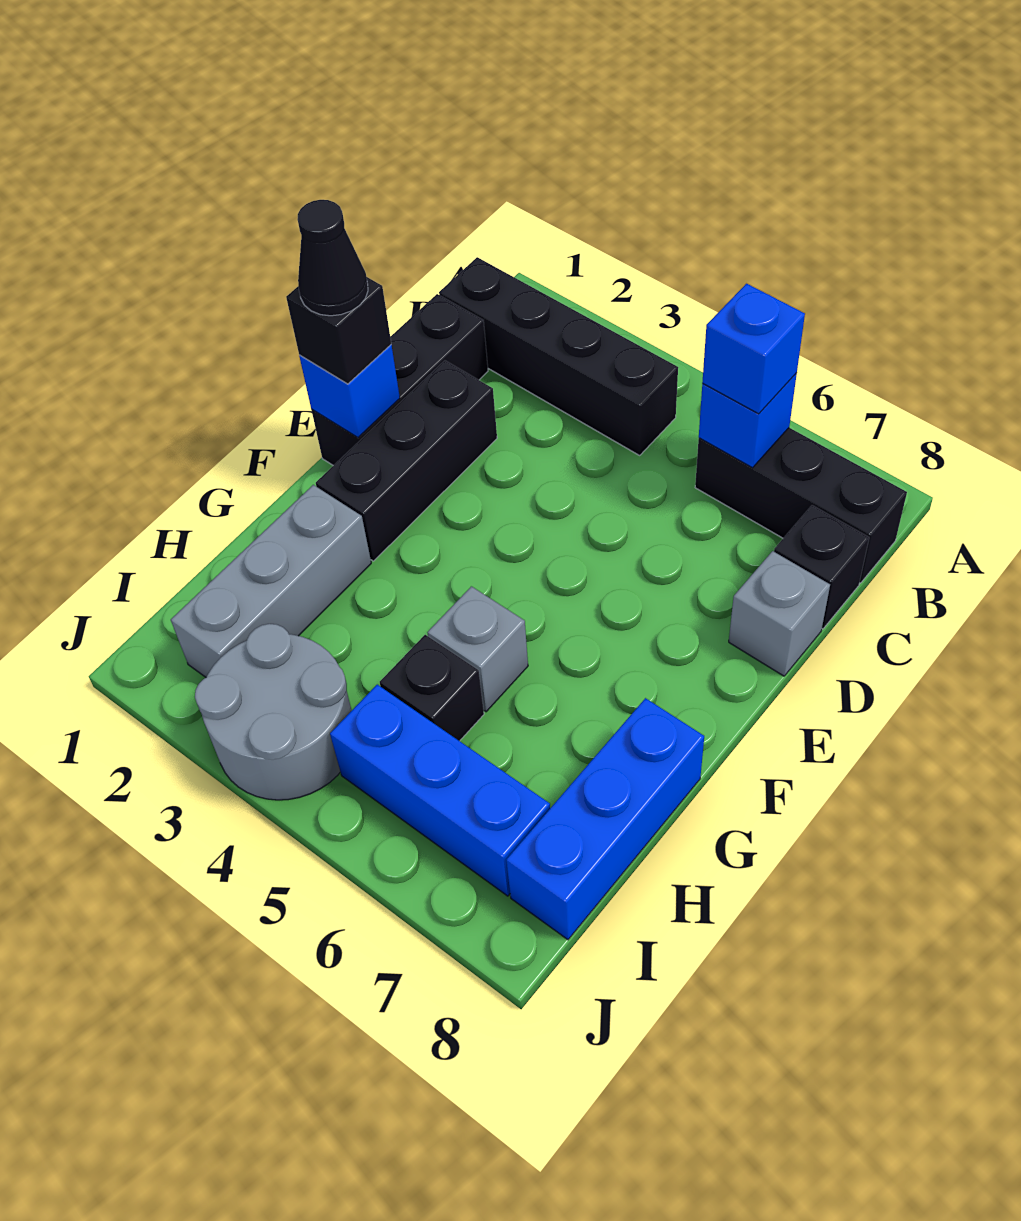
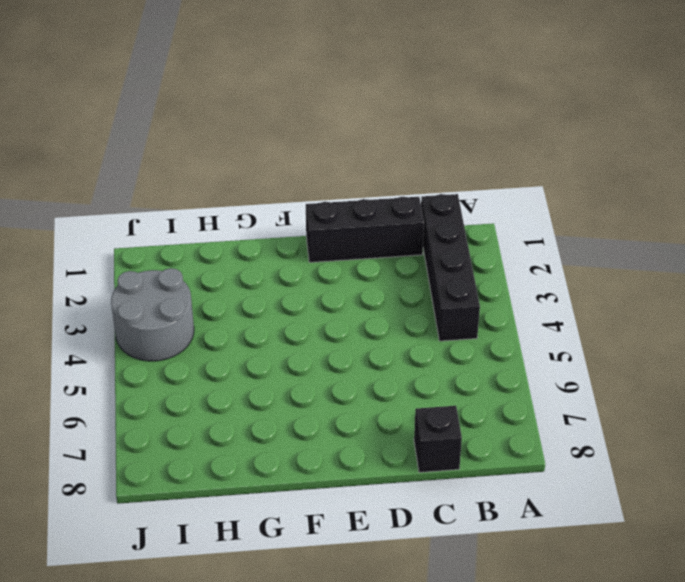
none -> black brick B6:B8 level 1
none -> black brick D2:F2 level 1
none -> grey brick D8 level 1

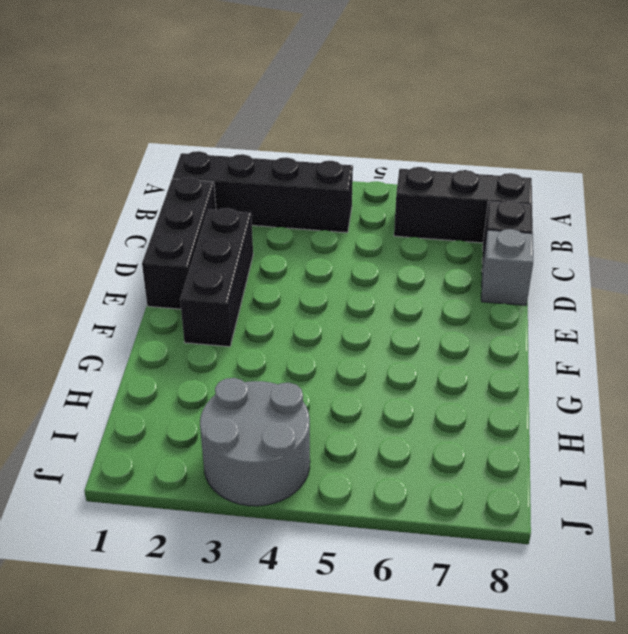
none -> grey brick G2:I2 level 1
none -> grey brick G5 level 1
none -> blue brick G8:I8 level 1

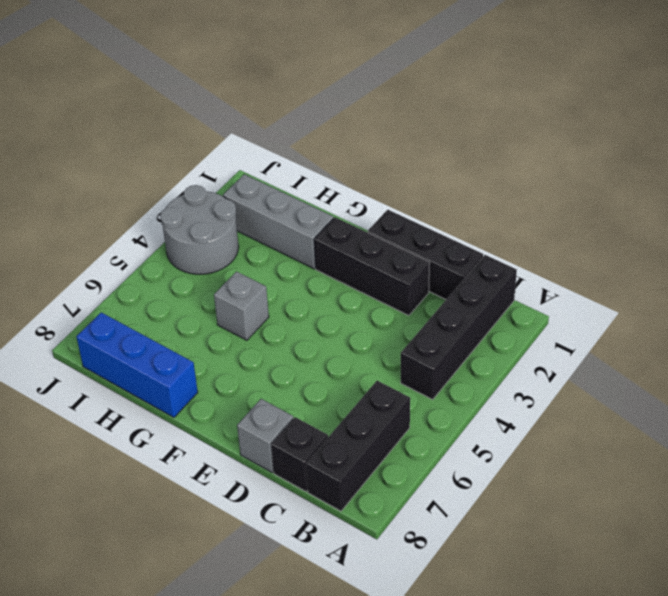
none -> black brick H5 level 1
none -> blue brick I5:I7 level 1
none -> blue brick B6 level 2

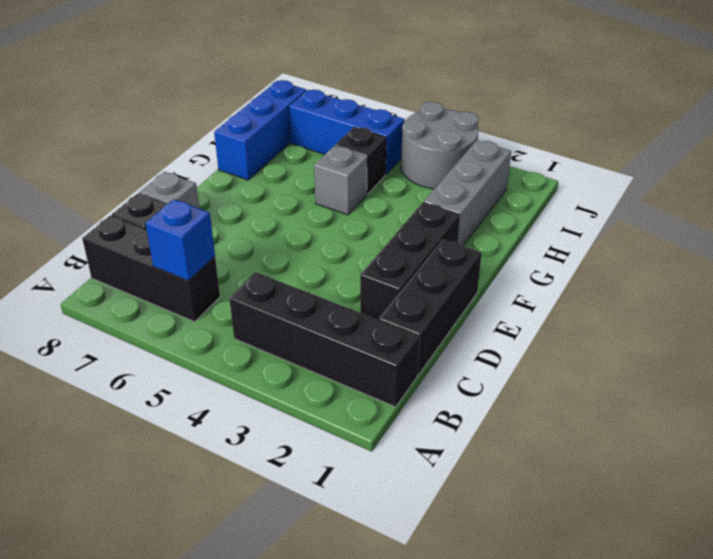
none -> blue brick E1 level 2
none -> blue brick B6 level 3
none -> black brick E1 level 3

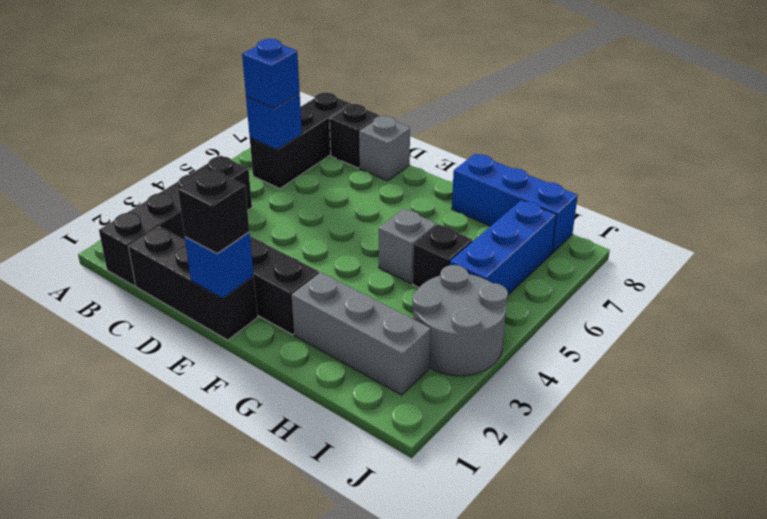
none -> black cone E1 level 4

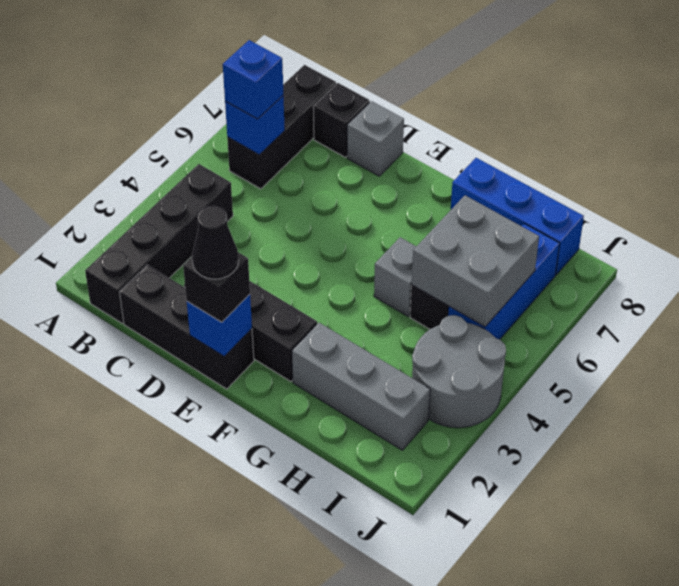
grey brick H5:I6 level 2 -> none

